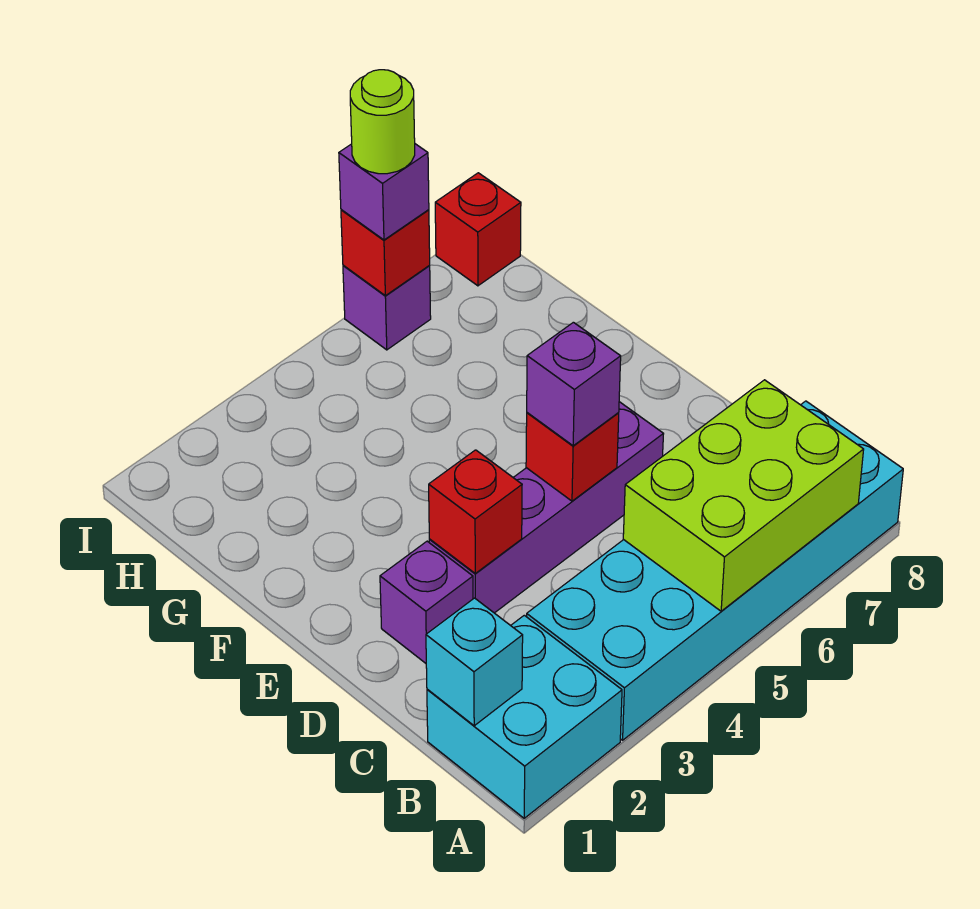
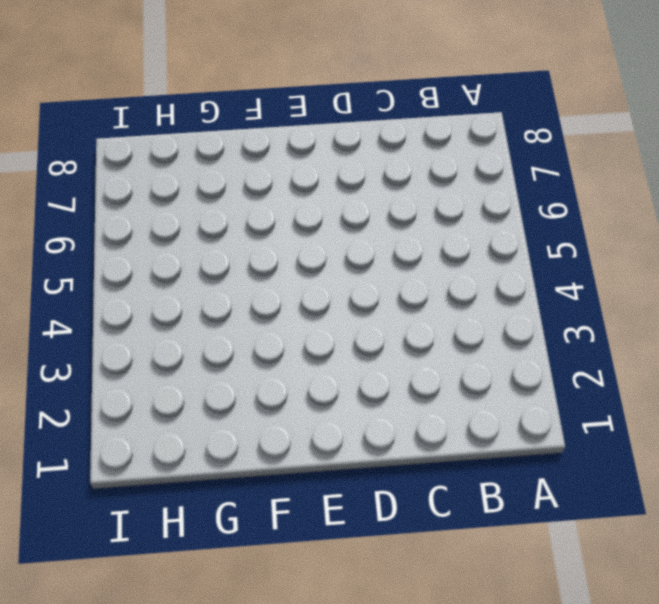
none -> cyan brick A1:B2 level 1
none -> cyan brick A3:B8 level 1
none -> purple brick D2 level 1

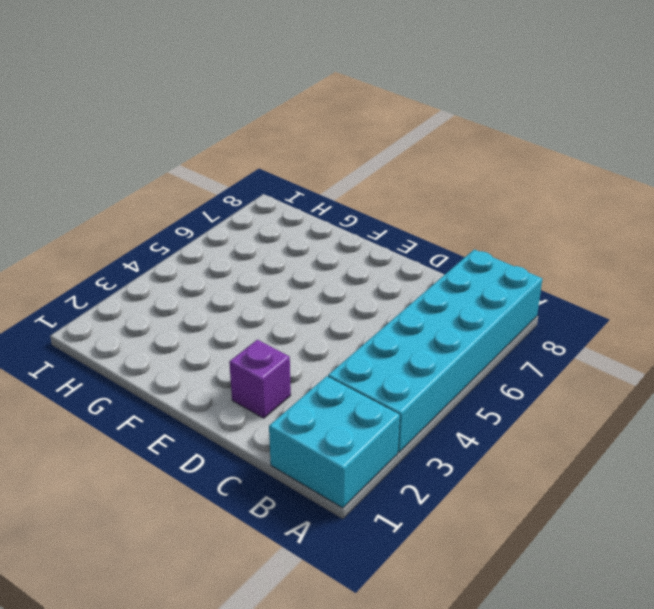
none -> purple brick D3:D6 level 1
none -> purple brick I6 level 1
none -> red brick I8 level 1

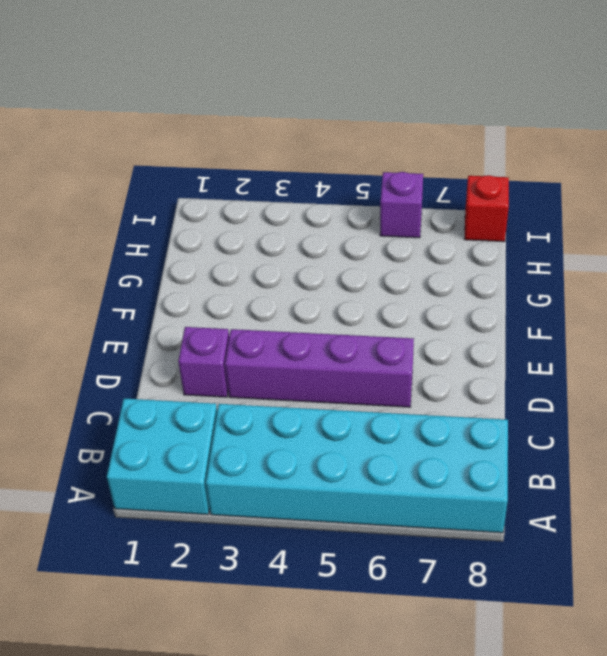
none -> lime brick A5:B7 level 2
none -> cyan brick B1 level 2
none -> red brick D3 level 2

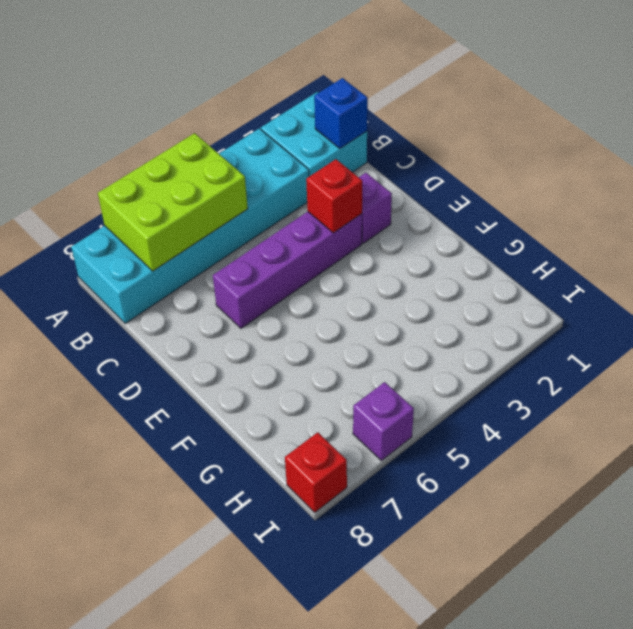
blue brick B1 level 2 -> cyan brick B1 level 2
none -> red brick D5 level 2
none -> red brick I6 level 2
none -> purple brick D5 level 3

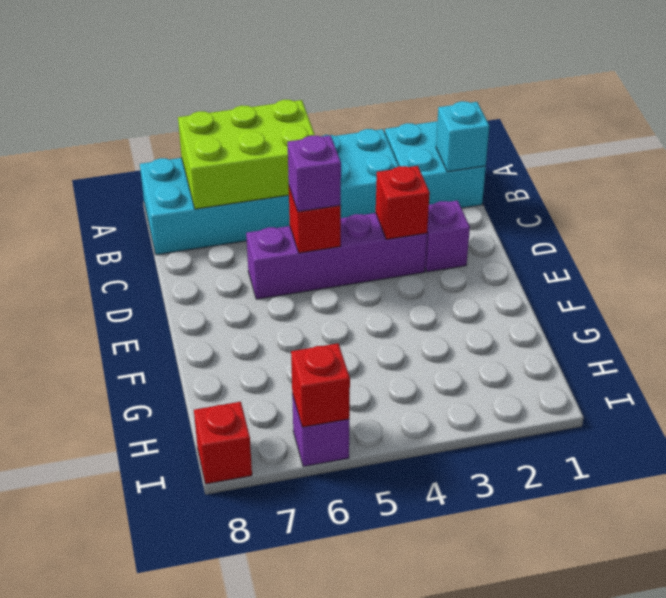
none -> purple brick I6 level 3
none -> lime round brick I6 level 4

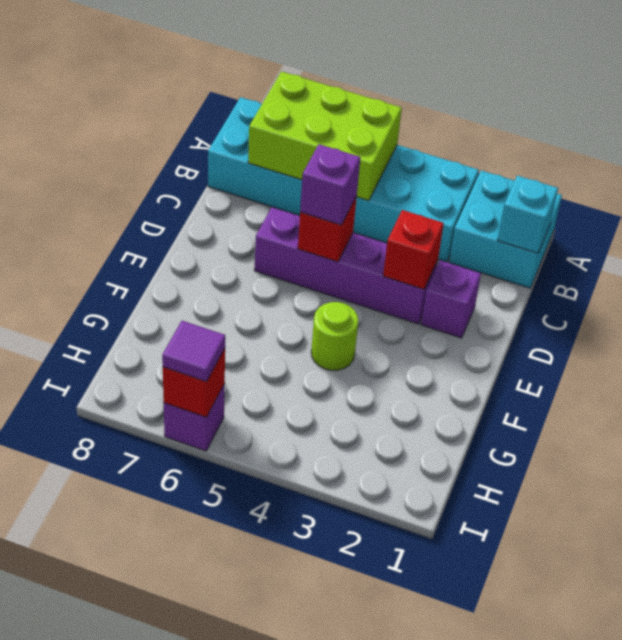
lime round brick F4 level 1 -> lime round brick I6 level 4
purple tile I6 level 3 -> purple brick I6 level 3
none -> red brick I8 level 1

